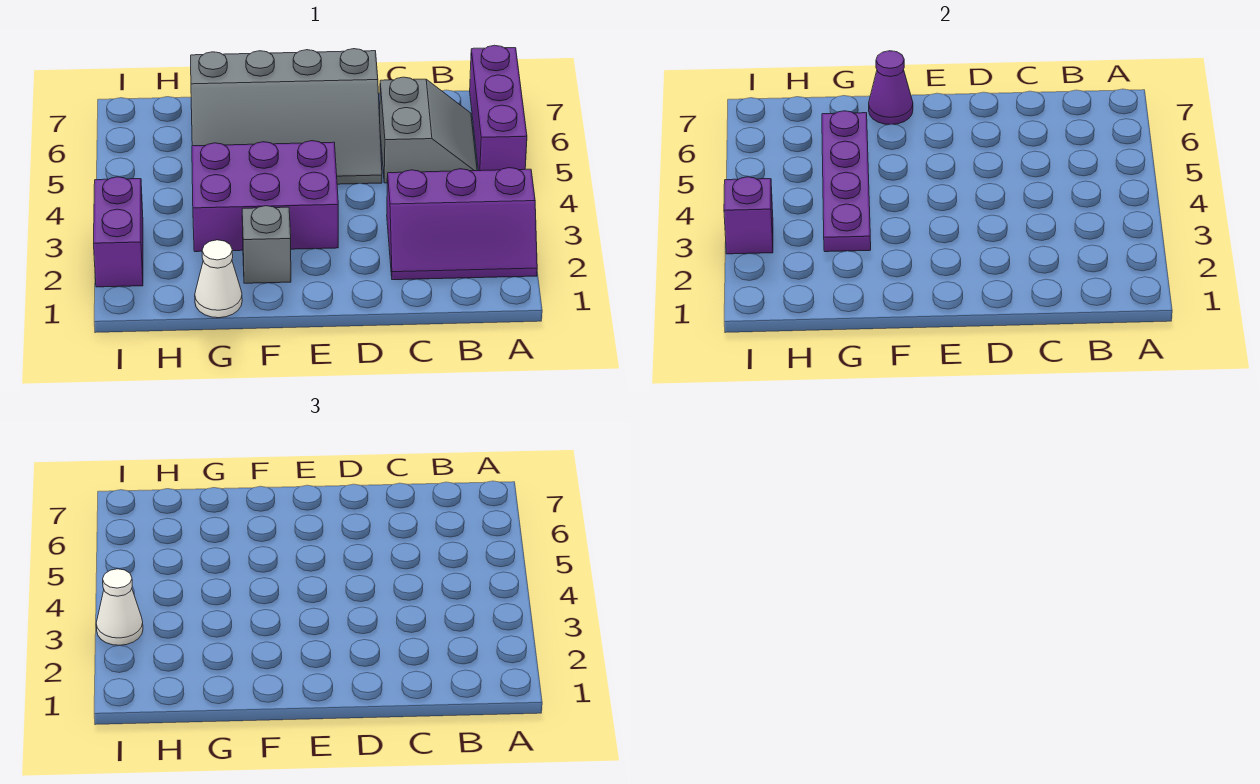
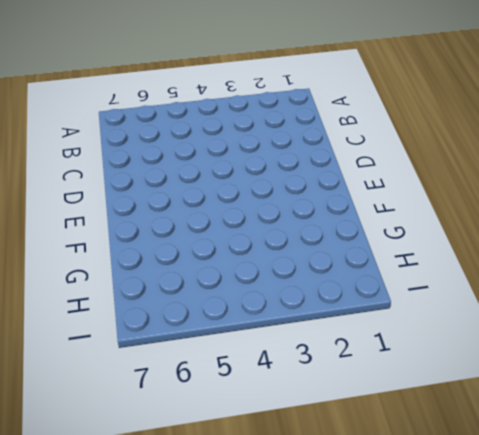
none -> purple slope A2:C3 level 1 top 3
none -> purple brick A5:A7 level 1
none -> grey slope B5:C6 level 1 top C

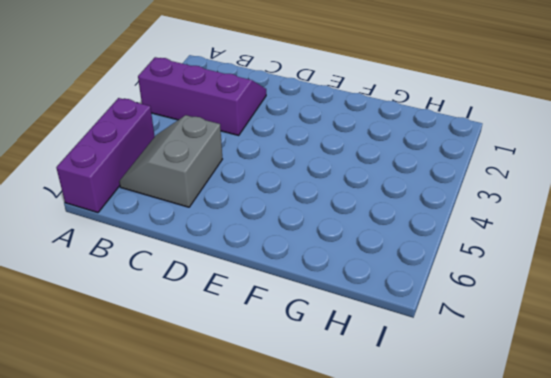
none -> grey slope D5:G7 level 1 top 7
none -> purple brick E3:G4 level 1
none -> grey brick F2 level 1

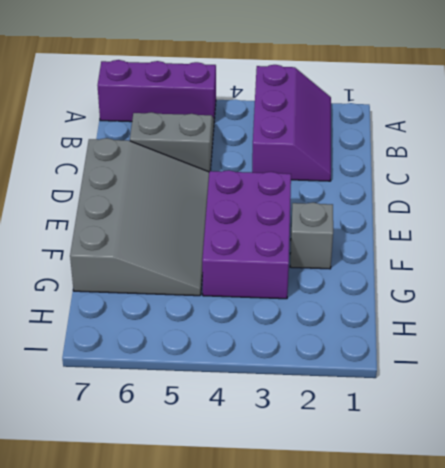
none -> white cone G1 level 1
none -> purple brick I2:I3 level 1
none -> purple cone F7 level 2

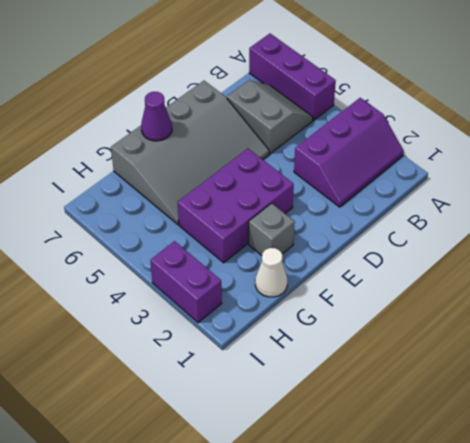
none -> purple plate G3:G6 level 2
none -> purple brick I3 level 2
none -> white cone I3 level 3

